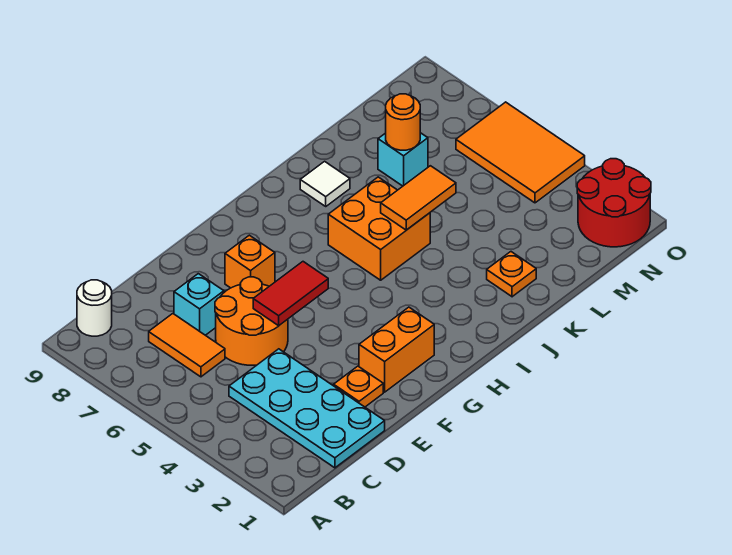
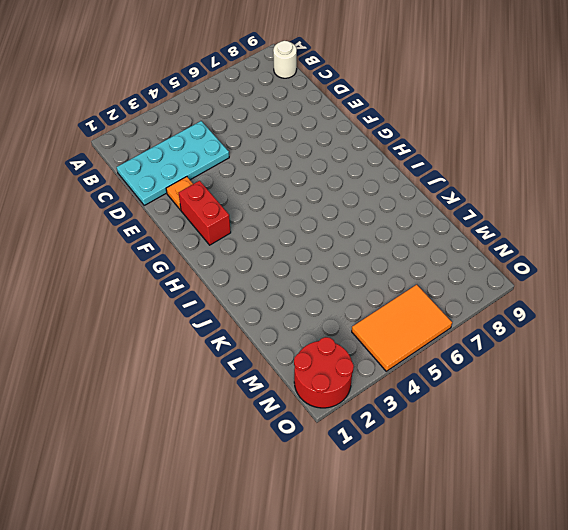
red brick F2:G2 level 1 -> orange brick F2:G2 level 1
none -> orange tile C6:C7 level 1
none -> orange round brick D5:E6 level 1
none -> cyan brick D7 level 1

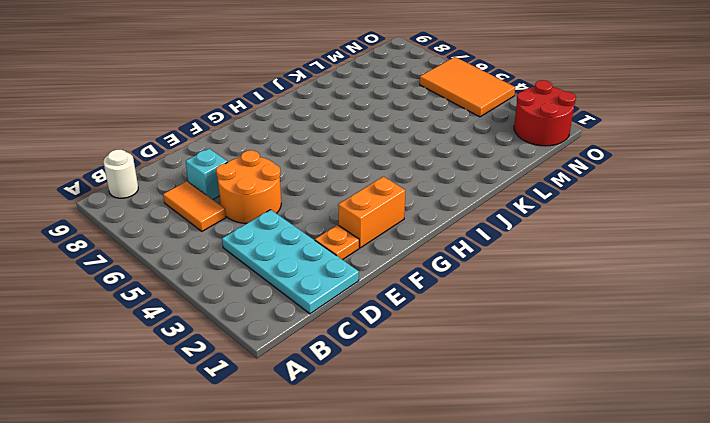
none -> orange brick F7 level 1
none -> orange brick I5:J6 level 1
none -> white tile J8 level 1

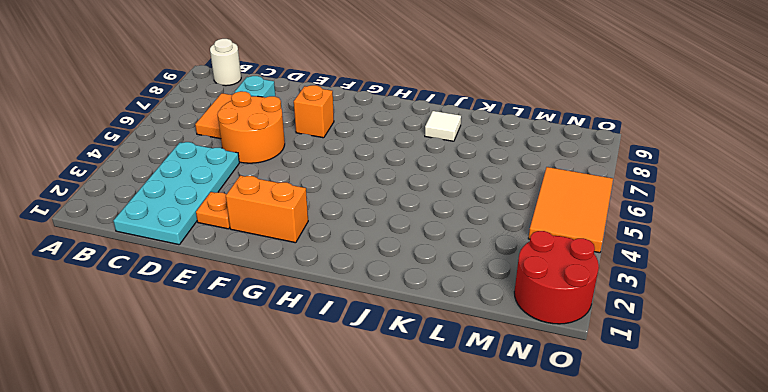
none -> orange brick I5:J6 level 1
none -> orange plate K2 level 1
none -> cyan brick L7 level 1

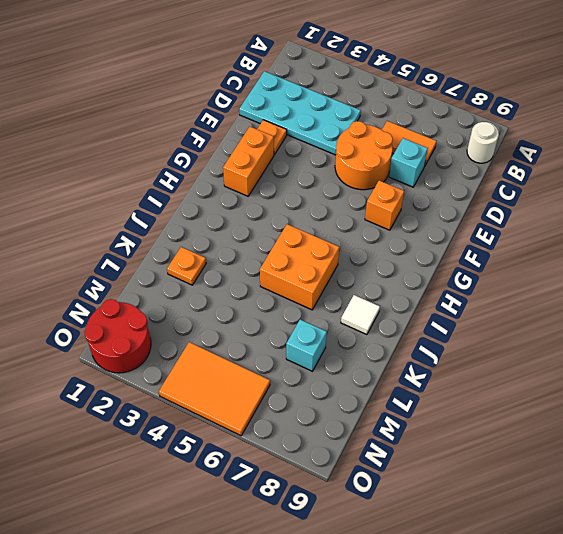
none -> red tile E5:F5 level 2
none -> orange tile J5:K5 level 2
none -> orange round brick L7 level 2

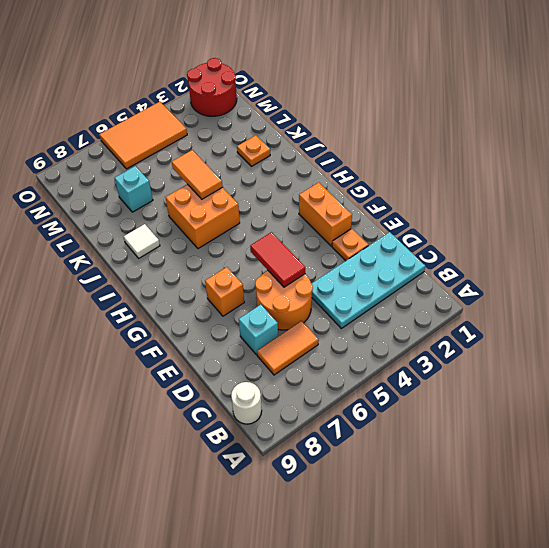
none -> orange round brick L7 level 2

